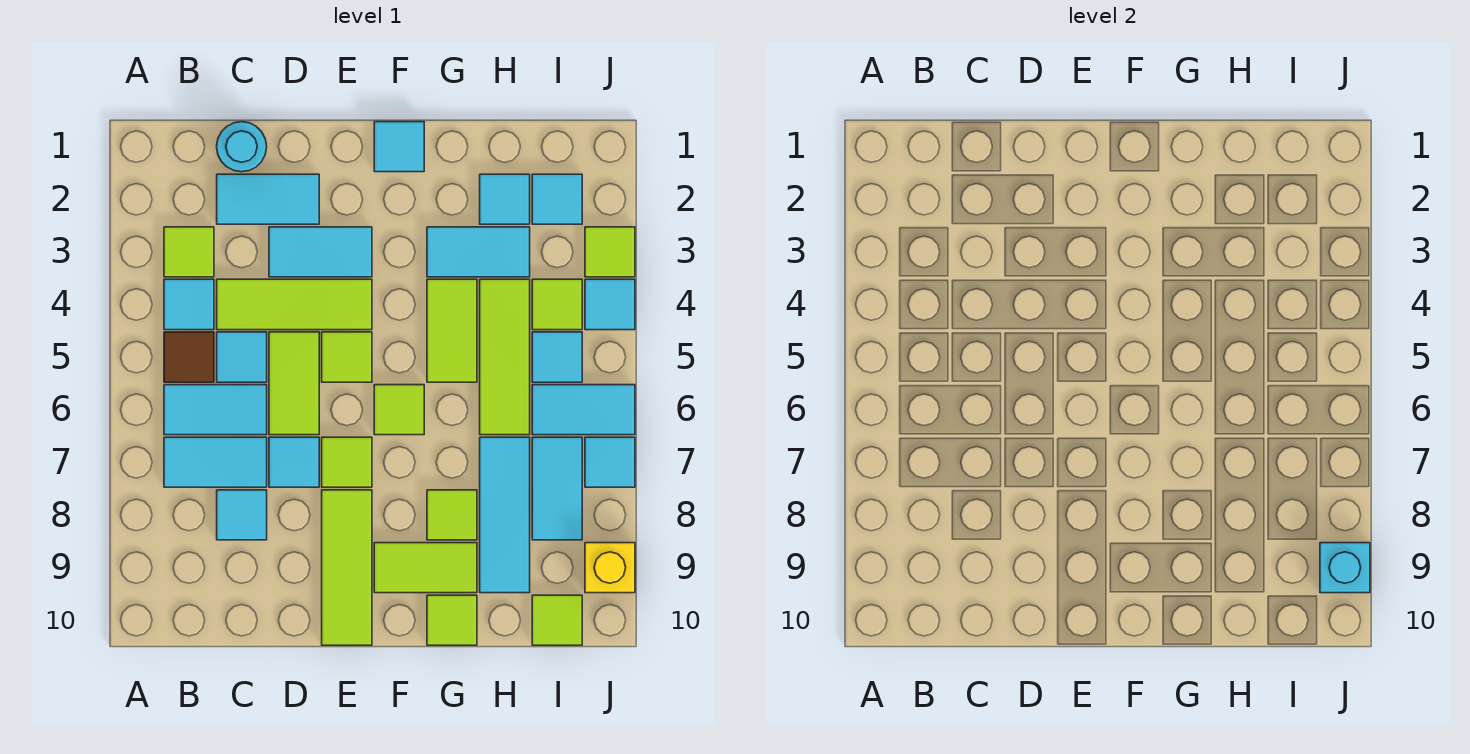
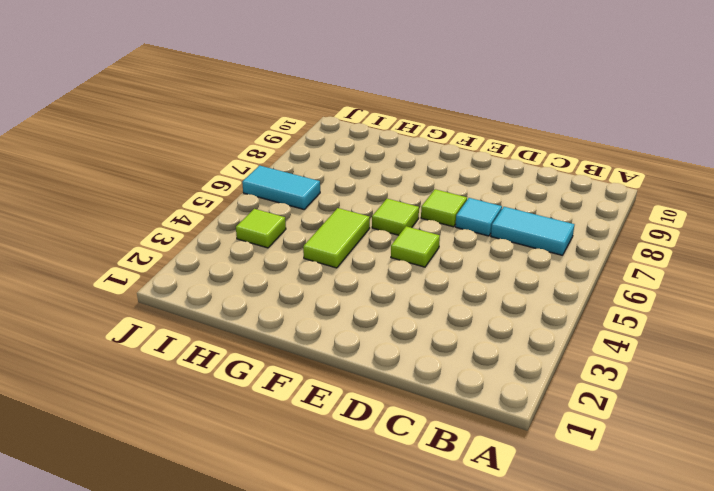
none -> lime tile B3 level 1
none -> cyan tile B4 level 1
none -> brown tile B5 level 1
none -> cyan tile B6:C6 level 1

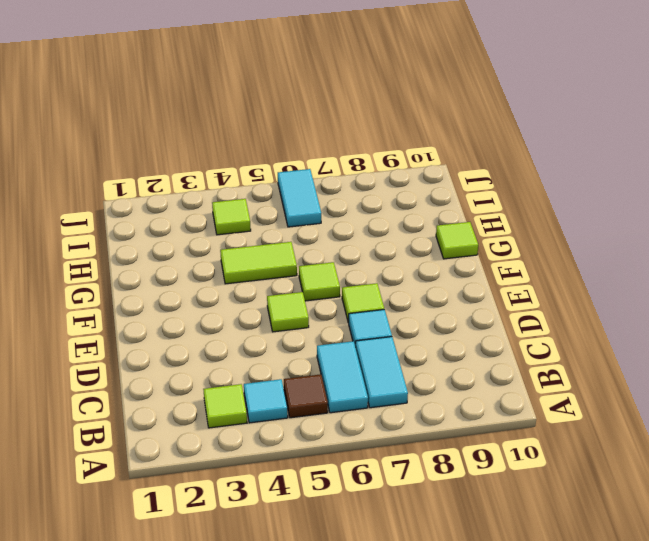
none -> cyan round brick C1 level 1
none -> cyan tile C2:D2 level 1
none -> lime tile C4:E4 level 1
none -> cyan tile C5 level 1

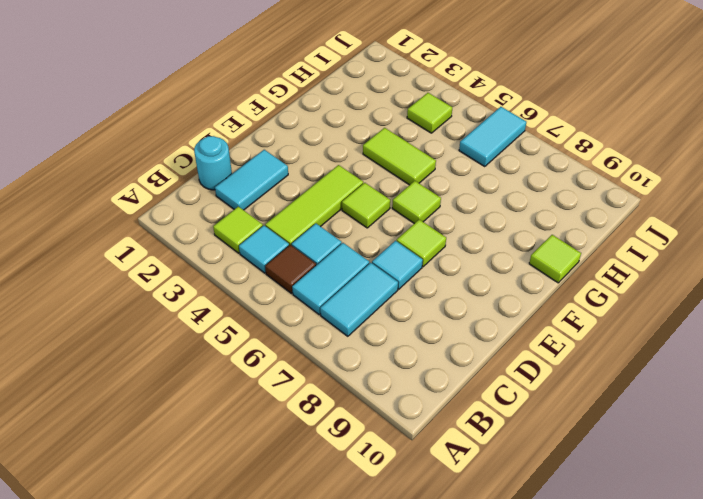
none -> cyan tile C8 level 1
none -> cyan tile D3:E3 level 1
none -> lime tile D5:D6 level 1
none -> lime tile E8:E10 level 1

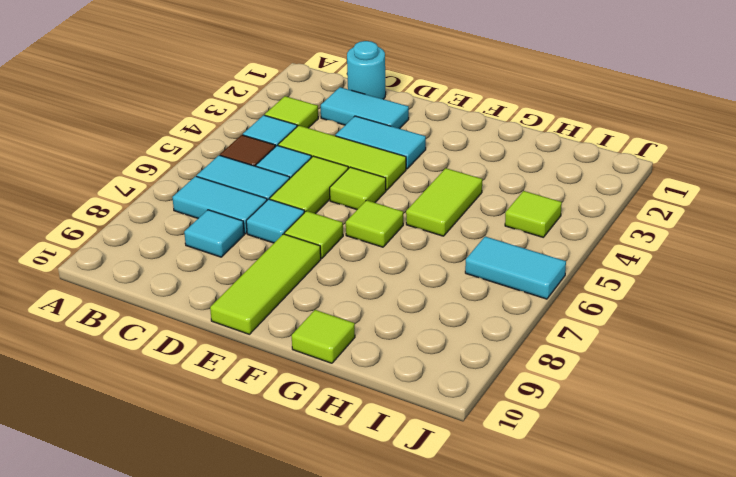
none -> cyan tile F1 level 1
none -> lime tile F9:G9 level 1
none -> cyan tile G3:H3 level 1
none -> lime tile G8 level 1

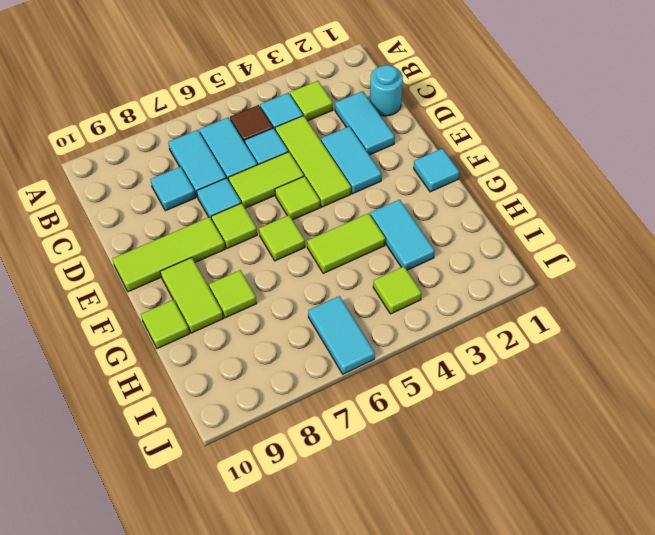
none -> cyan tile H2 level 1
none -> lime tile H4:H6 level 1
none -> cyan tile H7:H9 level 1
none -> cyan tile I2 level 1

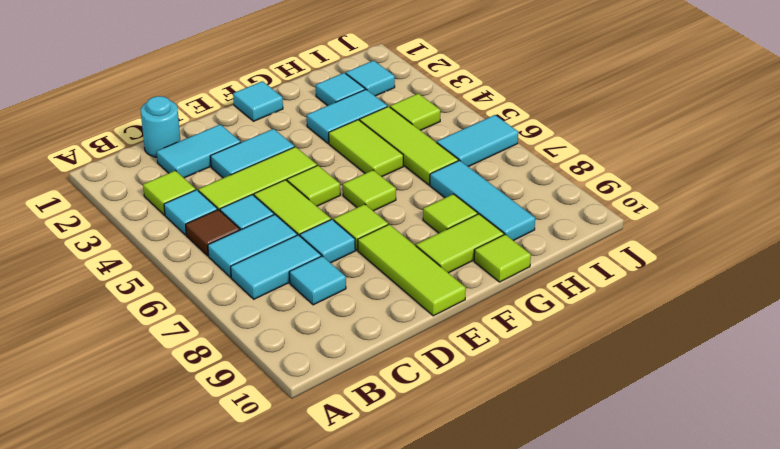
none -> cyan tile I5 level 1
none -> cyan tile I7:I8 level 1
none -> lime tile I10 level 1
none -> lime tile J3 level 1

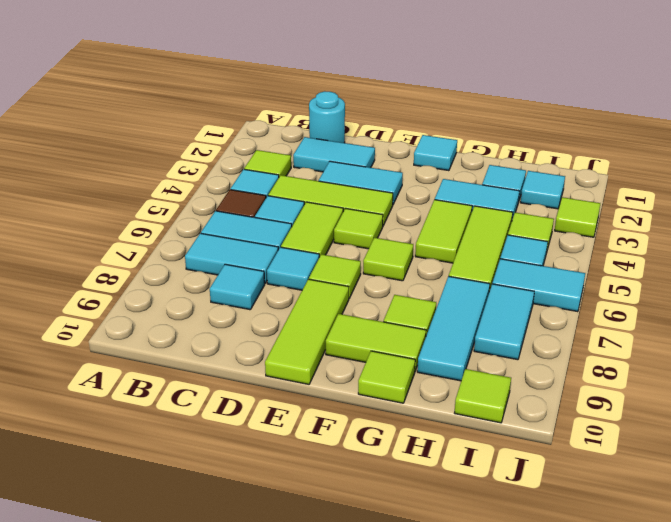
none -> cyan tile J4 level 1
none -> cyan tile J7 level 1
none -> yellow brick J9 level 1
none -> cyan brick J9 level 2

